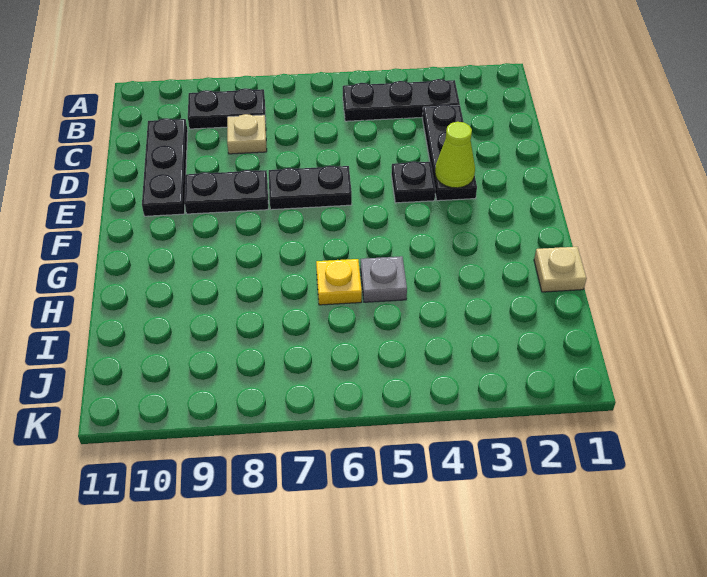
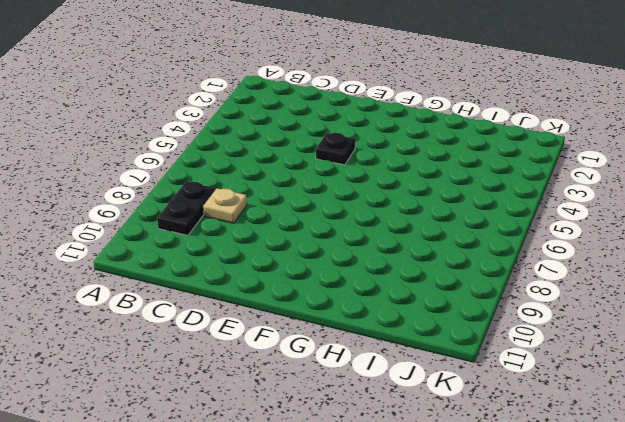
none -> black plate B3:B5 level 1
none -> black plate C3:E3 level 1
none -> black plate C10:E10 level 1

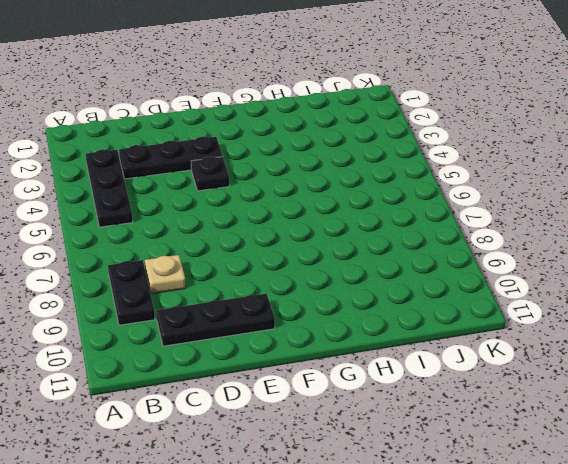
none -> black plate E6:E7 level 1
none -> black plate E8:E9 level 1
none -> tan plate H1 level 1

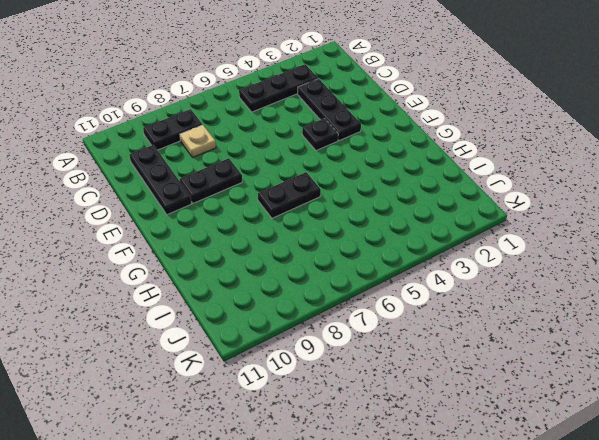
black plate G6:G7 level 1 -> black plate E6:E7 level 1
none -> tan plate H1 level 1
none -> grey plate H5 level 1
none -> yellow plate H6 level 1

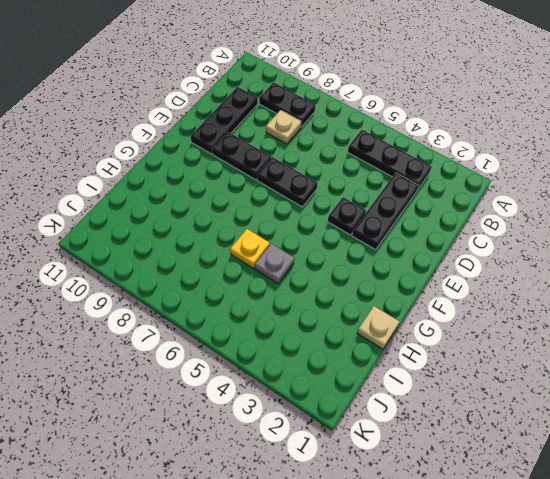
none -> lime cone E3 level 2

